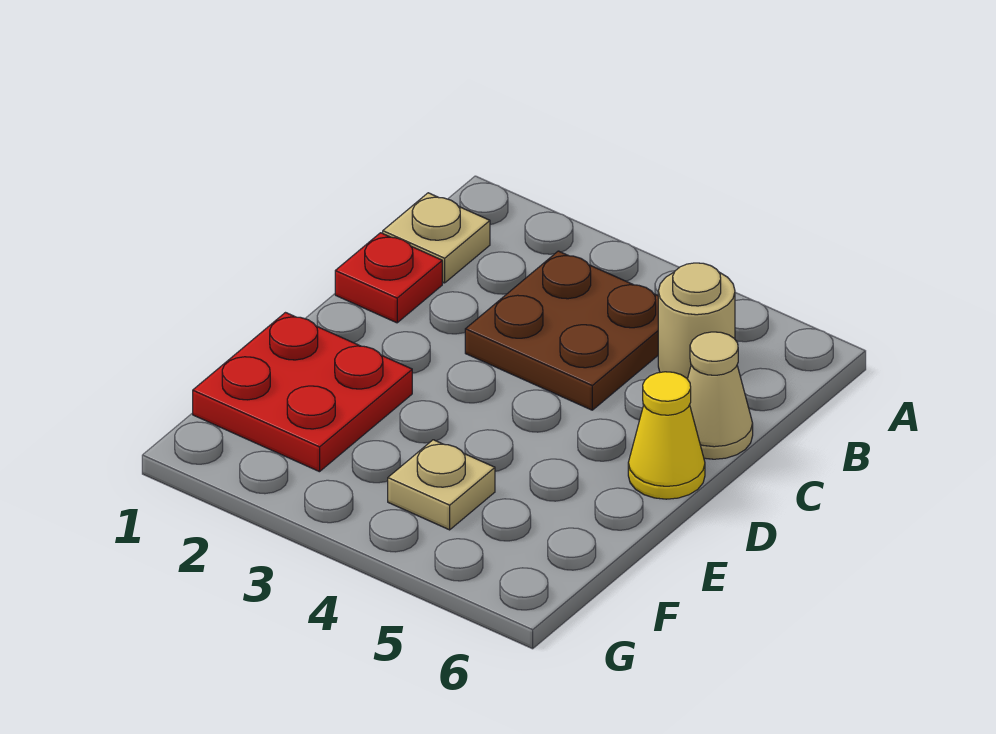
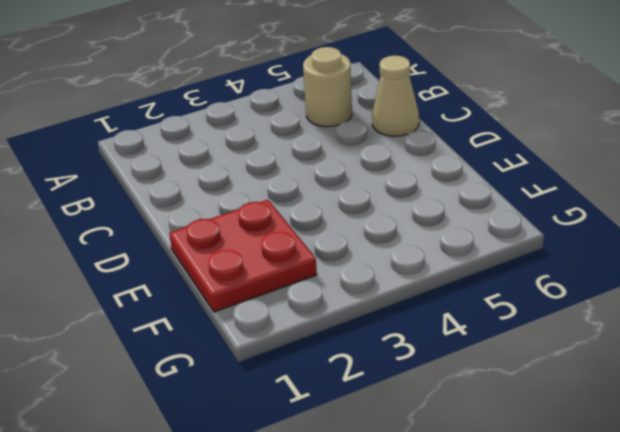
none -> tan plate B1 level 1
none -> brown plate B3:C4 level 1

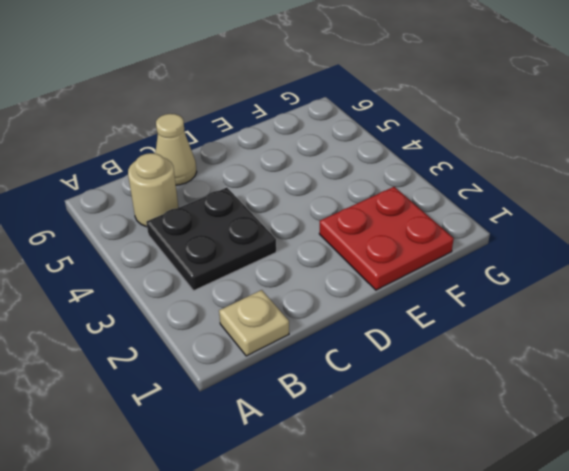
black plate B3:C4 level 1 -> brown plate B3:C4 level 1
none -> red plate C1 level 1
none -> yellow cone D6 level 1

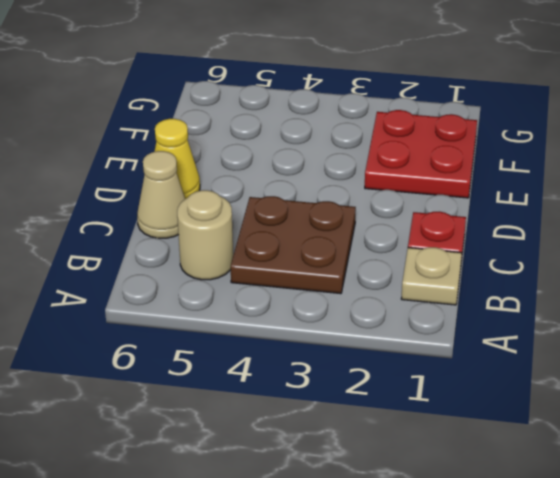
none -> tan plate F4 level 1

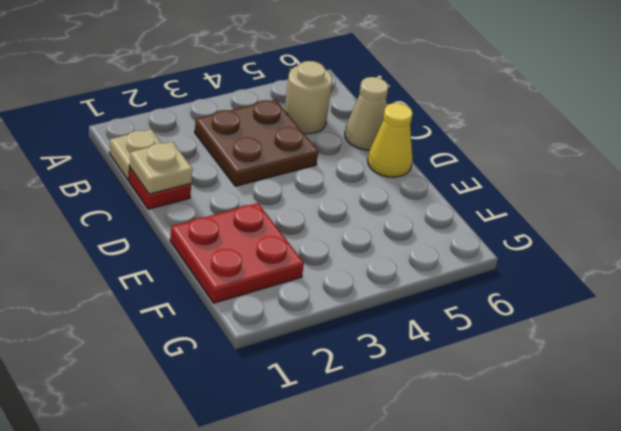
tan plate C1 level 2 -> tan plate F4 level 1

